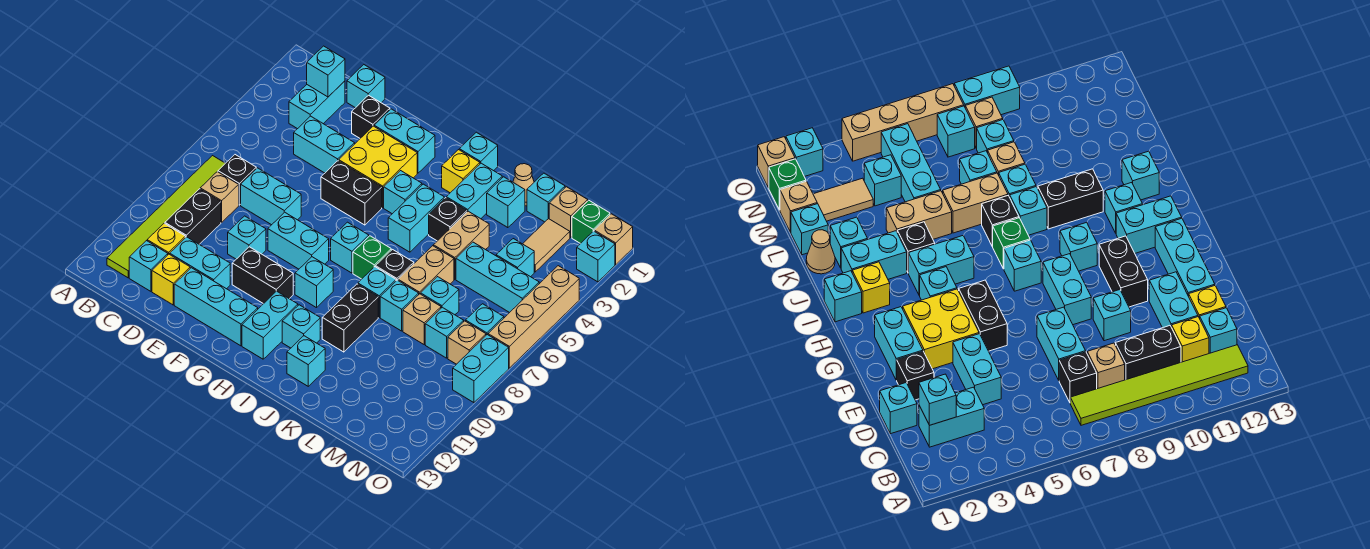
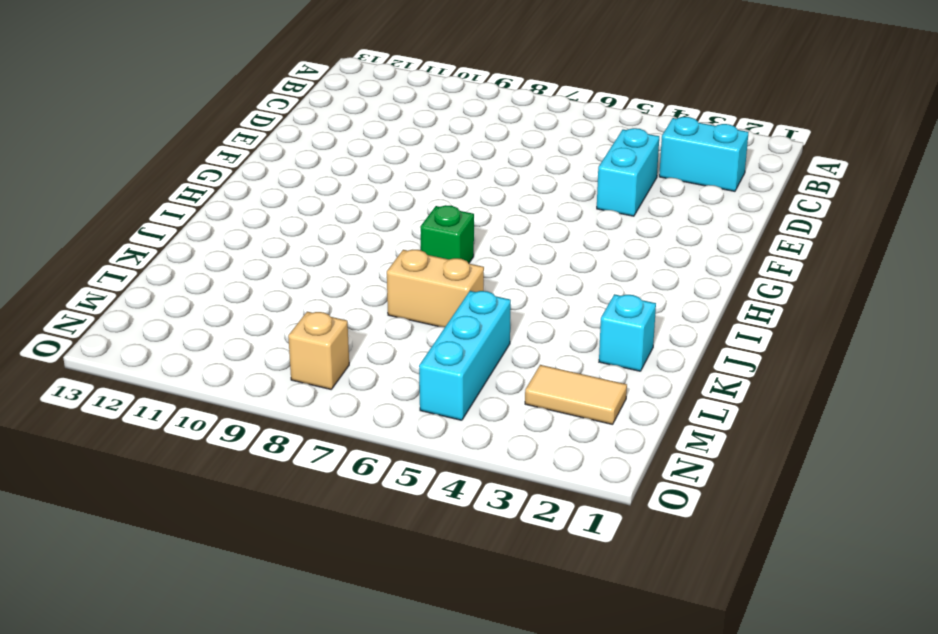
none -> lime tile B7:B12 level 1
none -> black brick C7 level 1
none -> tan brick C8 level 1
none -> black brick C9:C10 level 1

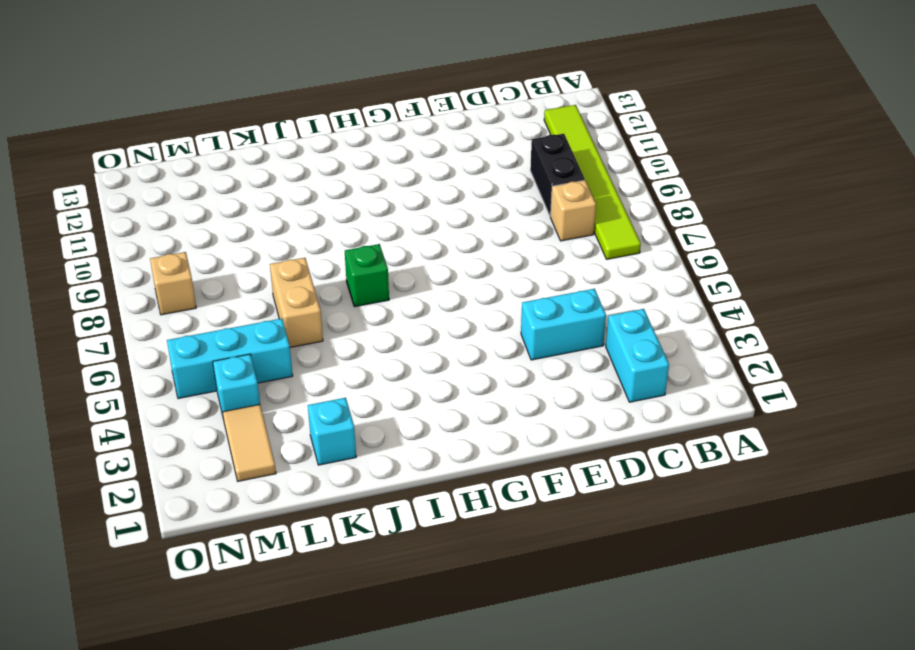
none -> black brick C7 level 1
none -> yellow brick C11 level 1
none -> cyan brick C12 level 1
none -> cyan brick D1 level 1

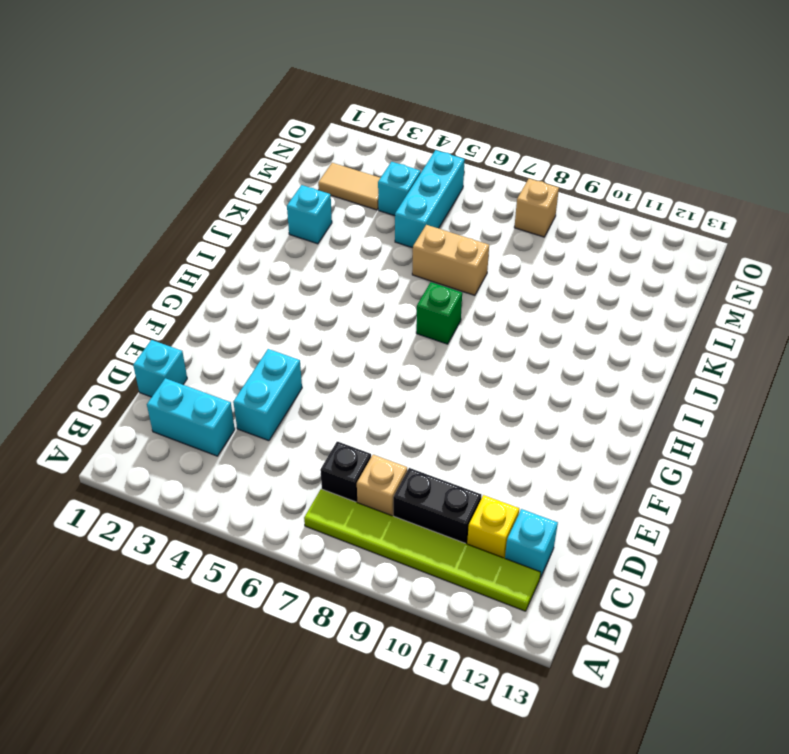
none -> cyan brick D7:E7 level 1
none -> cyan brick D11:E11 level 1
none -> yellow brick D12 level 1
none -> black brick E2 level 1

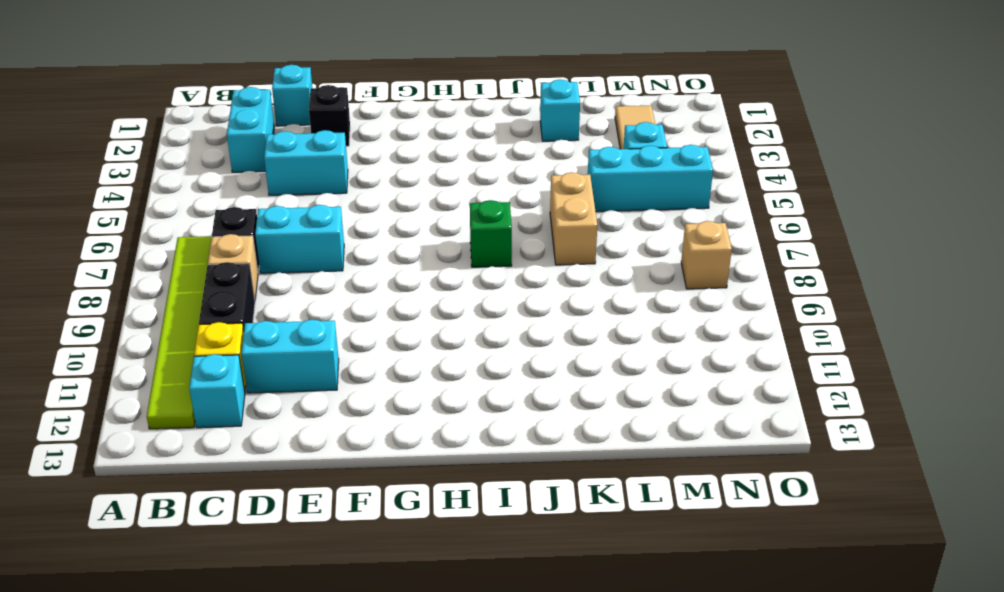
none -> yellow brick D12 level 1
none -> cyan brick E9 level 1
none -> cyan brick E12:G12 level 1
none -> cyan brick F2:G2 level 1

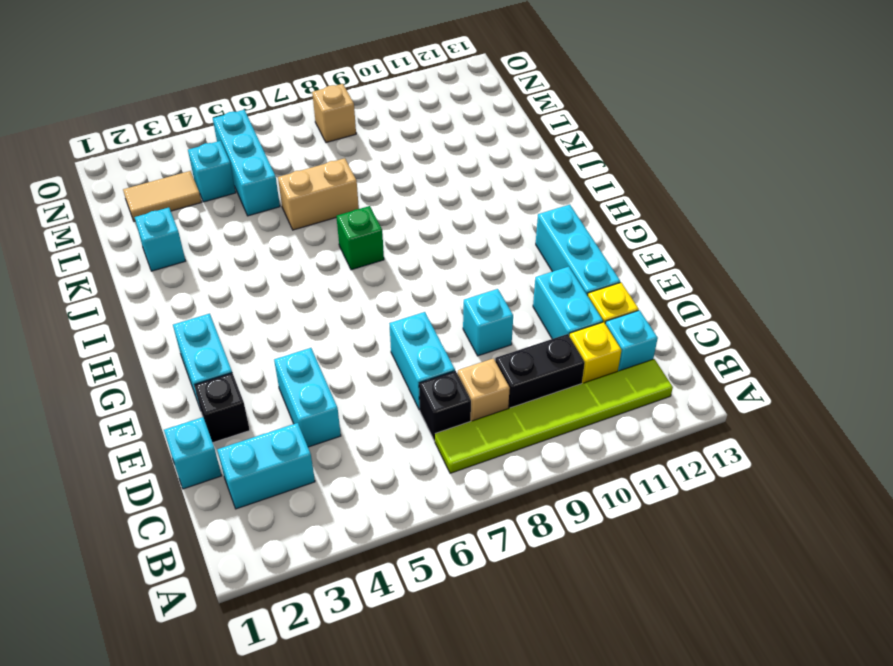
none -> yellow brick F3:G4 level 1
none -> black brick F5:G5 level 1
none -> cyan brick F8:G8 level 1
none -> black brick F10:G10 level 1

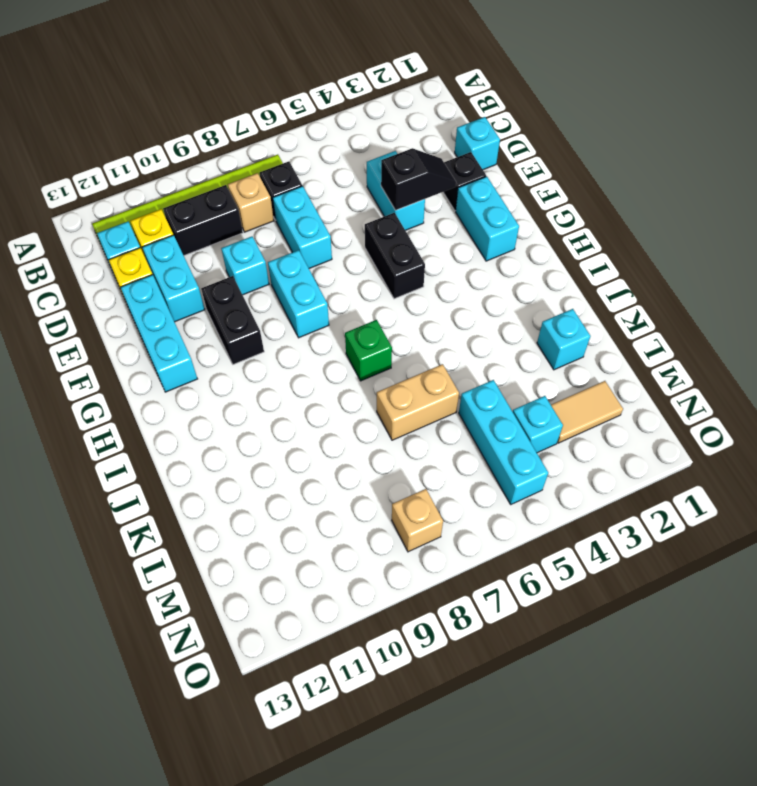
black slope E3:E4 level 2 top 4 -> none
none -> cyan brick C2:C3 level 1
none -> yellow brick F3:G4 level 1
none -> cyan brick H4 level 1
none -> cyan brick H7 level 1

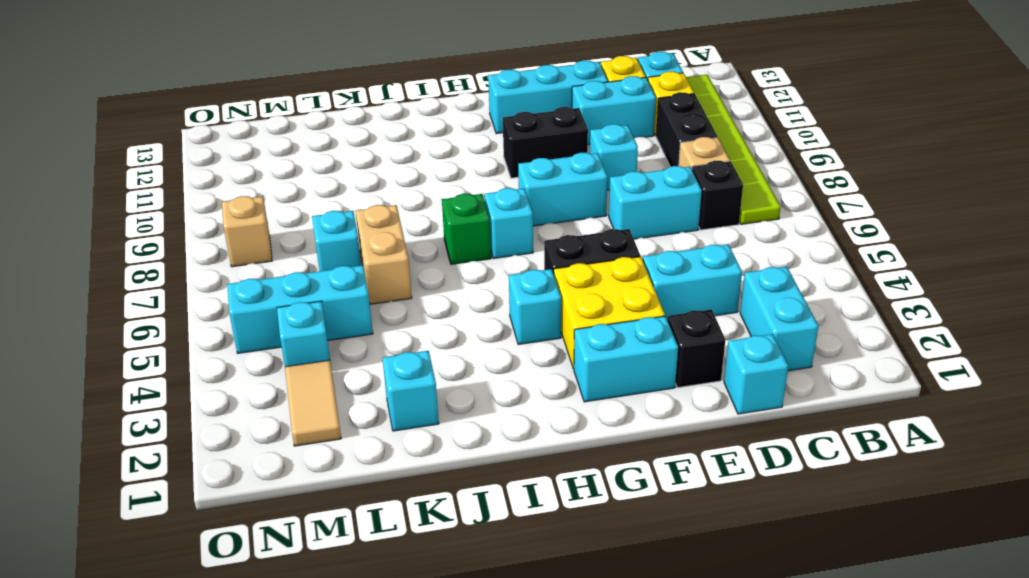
none -> cyan brick H9 level 1
none -> cyan brick H11:H12 level 1
none -> cyan brick I1 level 1
none -> yellow brick I2 level 1

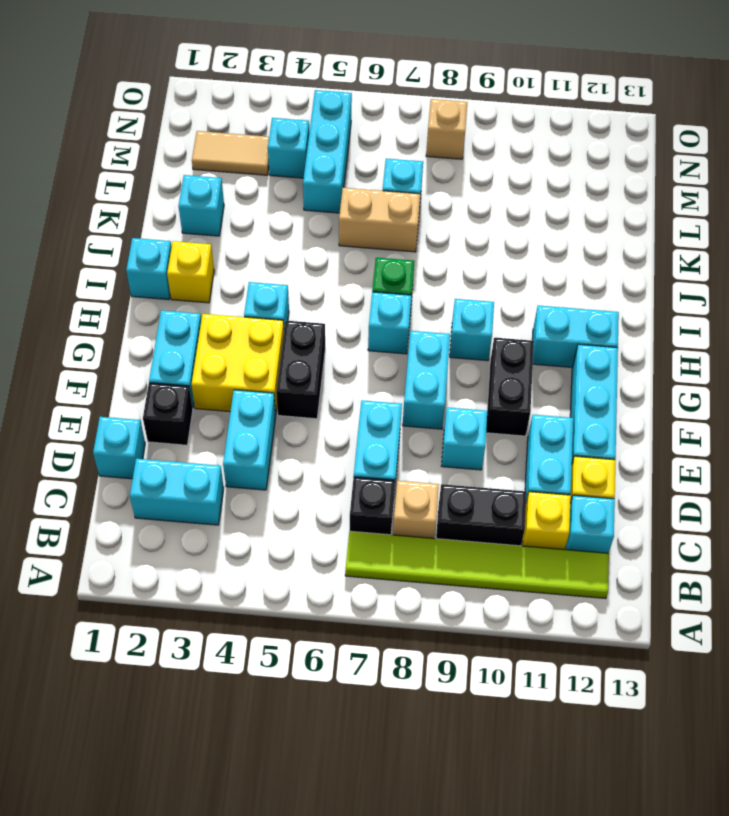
none -> cyan brick I4:I5 level 1
none -> cyan brick I11 level 1
none -> cyan brick J2:J3 level 1
none -> black brick J4 level 1

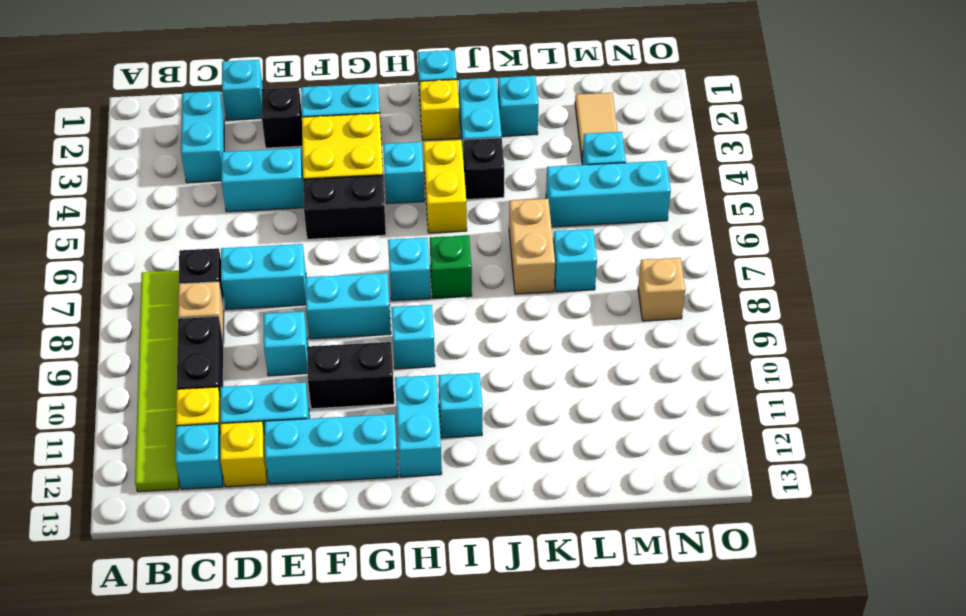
yellow brick I4:I5 level 1 -> cyan brick I4:I5 level 1
none -> black brick J7 level 1
none -> cyan brick J8 level 1
none -> black brick J9:J10 level 1
none -> cyan brick J12 level 1

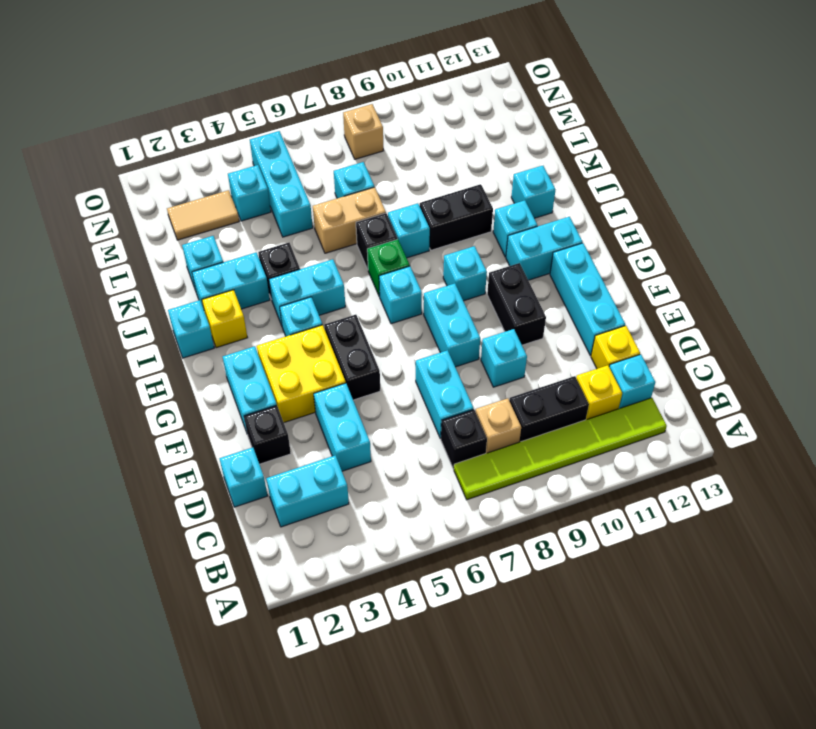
none -> cyan brick D11:E11 level 1
none -> tan cone K1 level 1
none -> tan brick K4:K5 level 1
none -> cyan brick K8 level 1

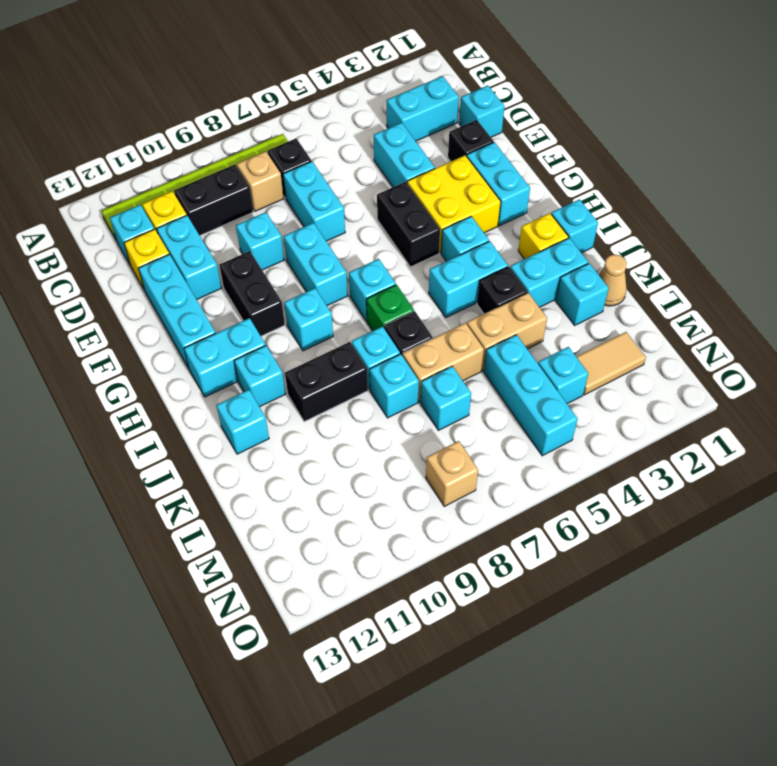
none -> cyan brick L1 level 1
none -> tan brick L8 level 1
none -> tan brick M1 level 1
none -> cyan brick M8 level 1

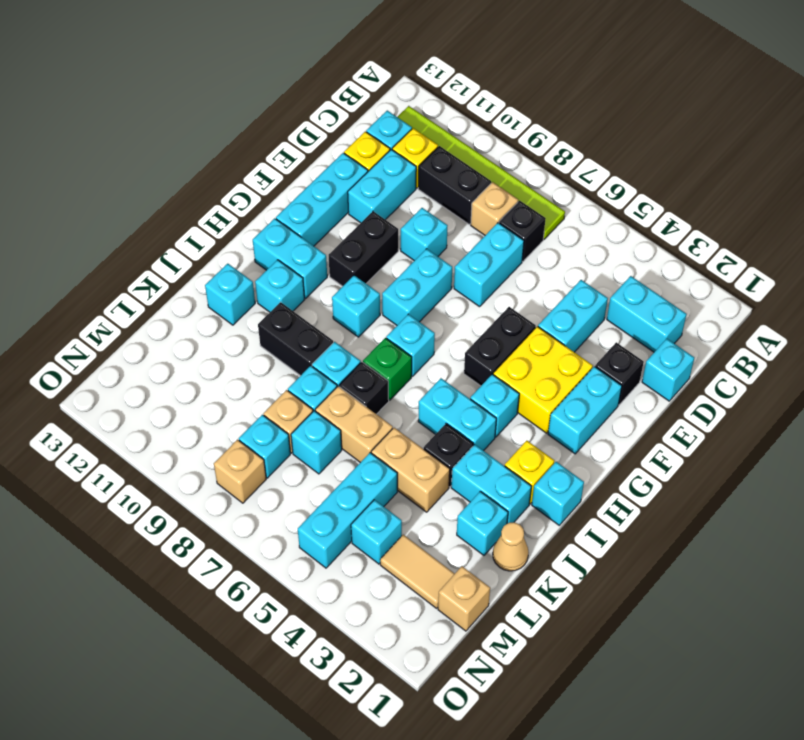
none -> cyan brick L1 level 1
none -> green brick N1 level 1
none -> cyan brick N7 level 1
none -> tan brick O1 level 1

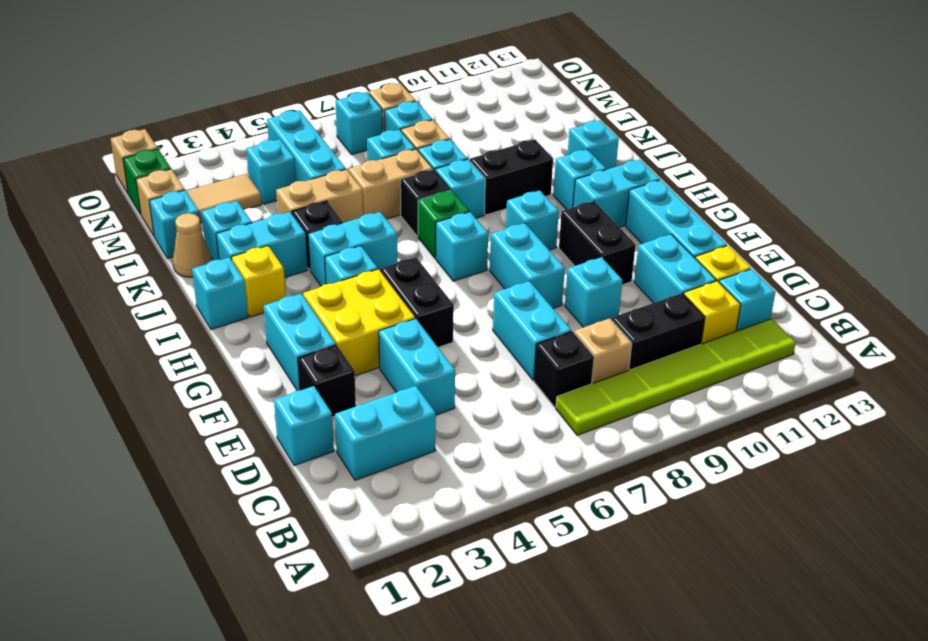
none -> cyan brick O2 level 1
none -> tan brick O4:O7 level 1
none -> cyan brick O8:O9 level 1
none -> cyan brick C2 level 2

